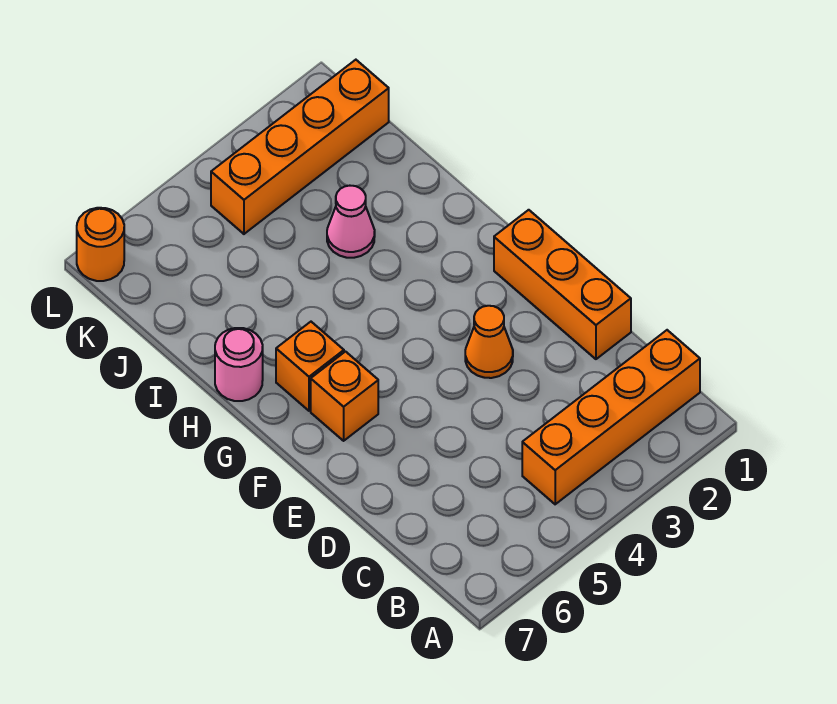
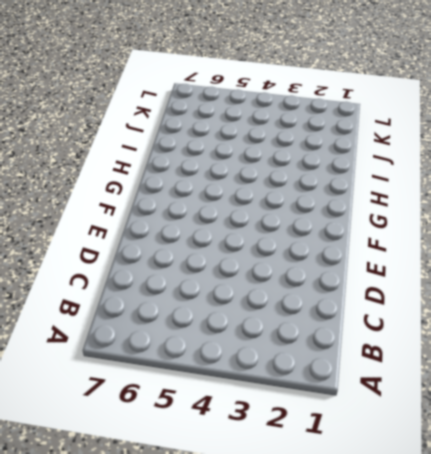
none -> orange brick B1:B4 level 1
none -> orange brick D1:F1 level 1

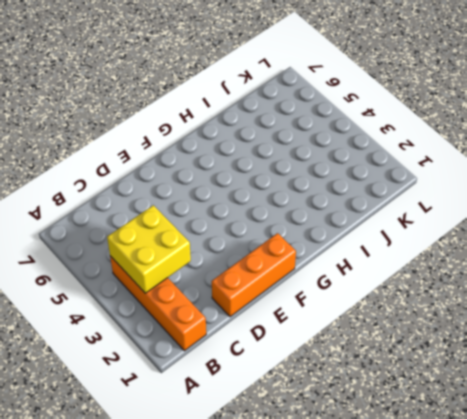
yellow brick B3:C4 level 2 -> none
none -> orange cone E3 level 1
none -> orange brick F6 level 1

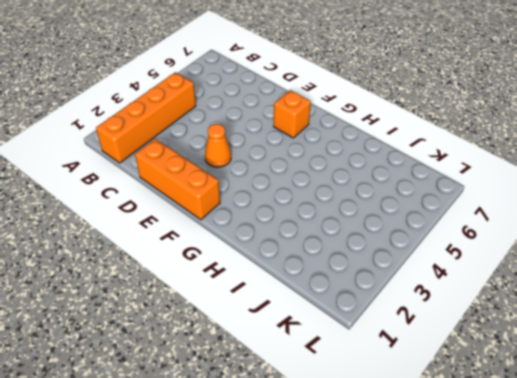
none -> orange brick G6 level 1
none -> pink round brick H7 level 1

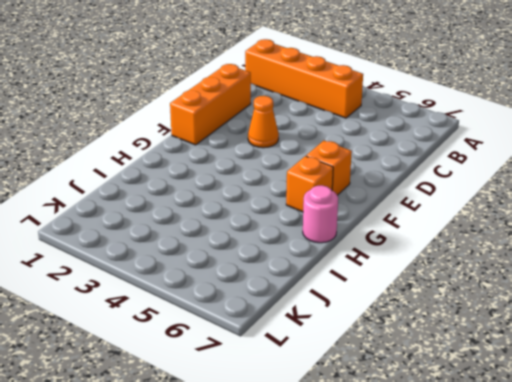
none -> pink cone I3 level 1
none -> orange brick K1:K4 level 1

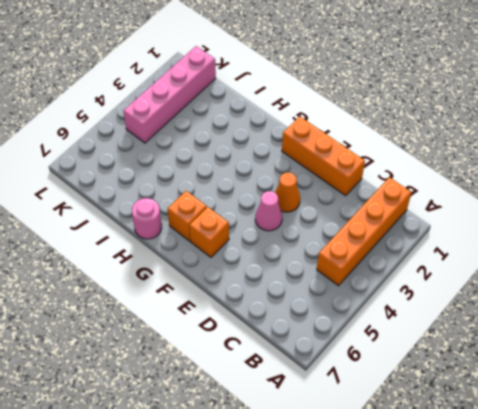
pink cone E4 level 1 -> pink cone I3 level 1
pink brick K1:K4 level 1 -> orange brick K1:K4 level 1
none -> orange round brick L7 level 1

